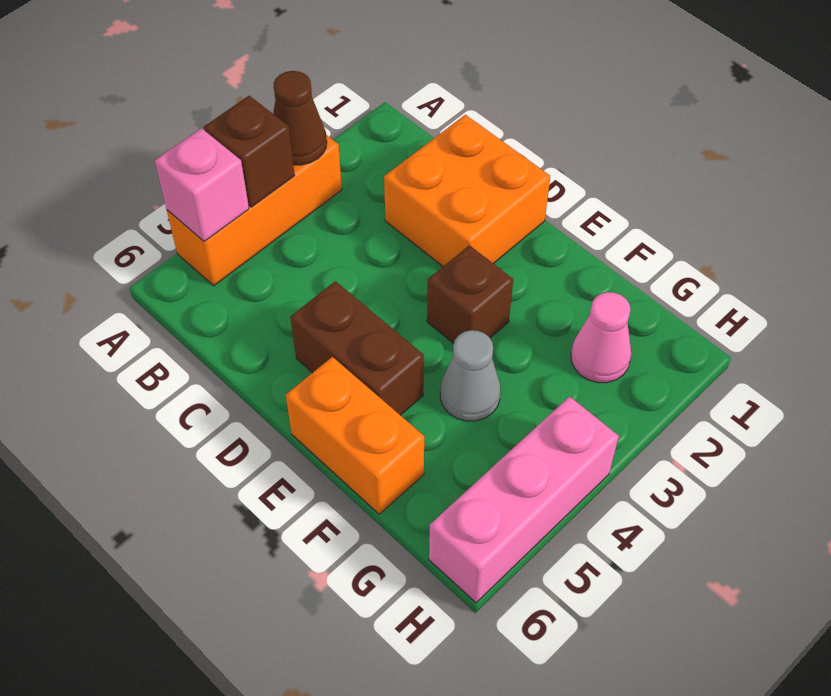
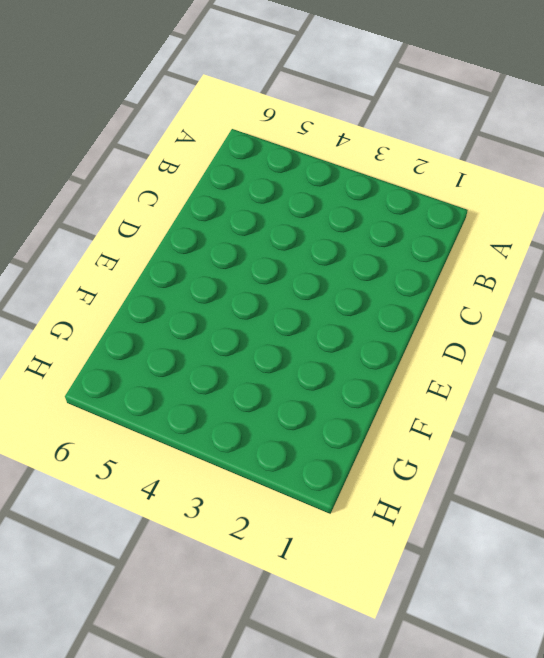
none -> orange brick A3:A5 level 1
none -> orange brick C1:D2 level 1

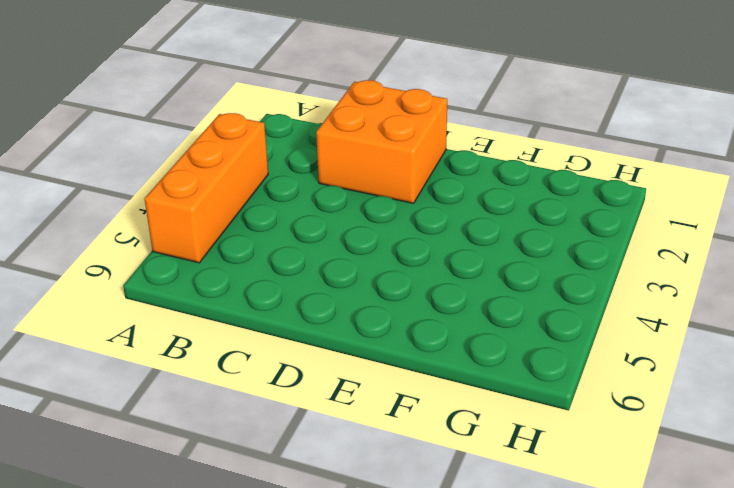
none -> brown brick D5:E5 level 1
none -> brown brick E3 level 1

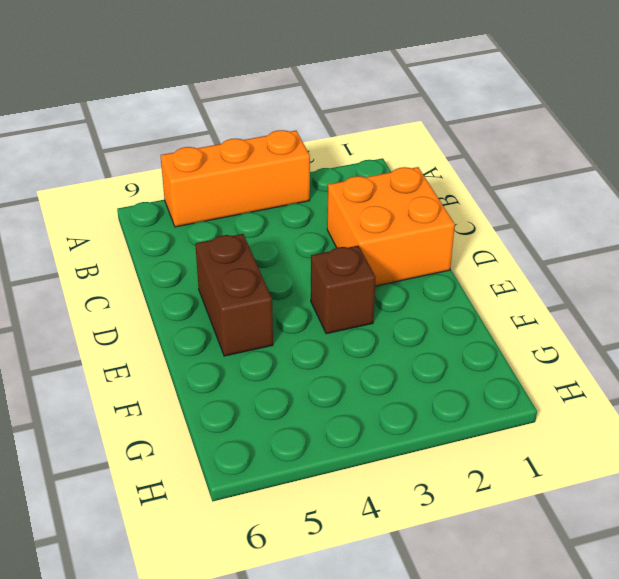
none -> orange brick E6:F6 level 1
none -> grey cone F4 level 1

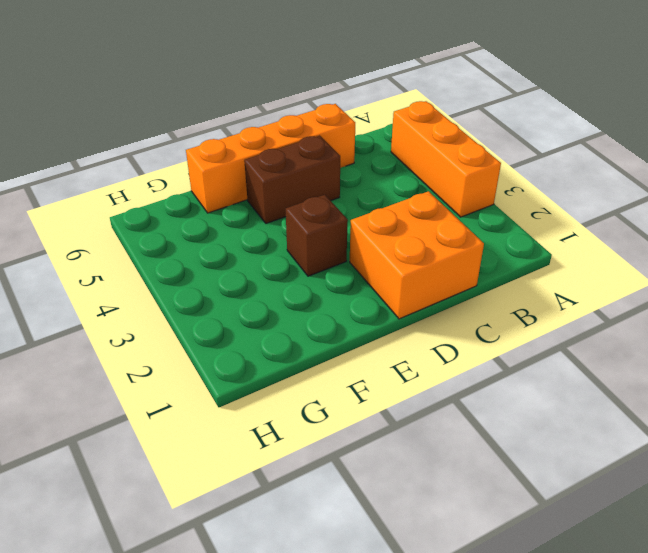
orange brick C6:F6 level 1 -> orange brick E6:F6 level 1
none -> grey cone F4 level 1
none -> pink cone G2 level 1

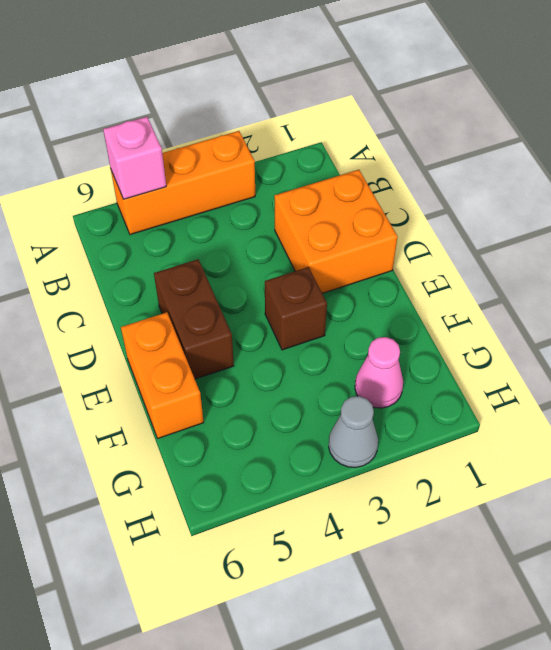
grey cone H3 level 1 -> grey cone F4 level 1
none -> pink brick H4:H6 level 1
none -> brown cone A3 level 2

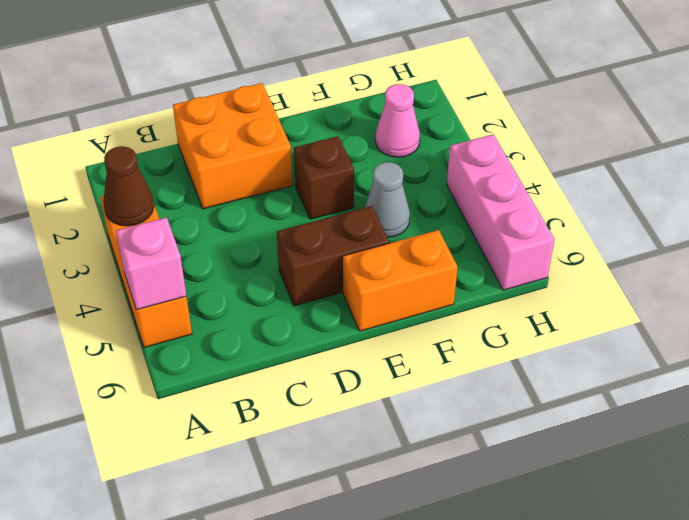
none -> brown brick A4 level 2

